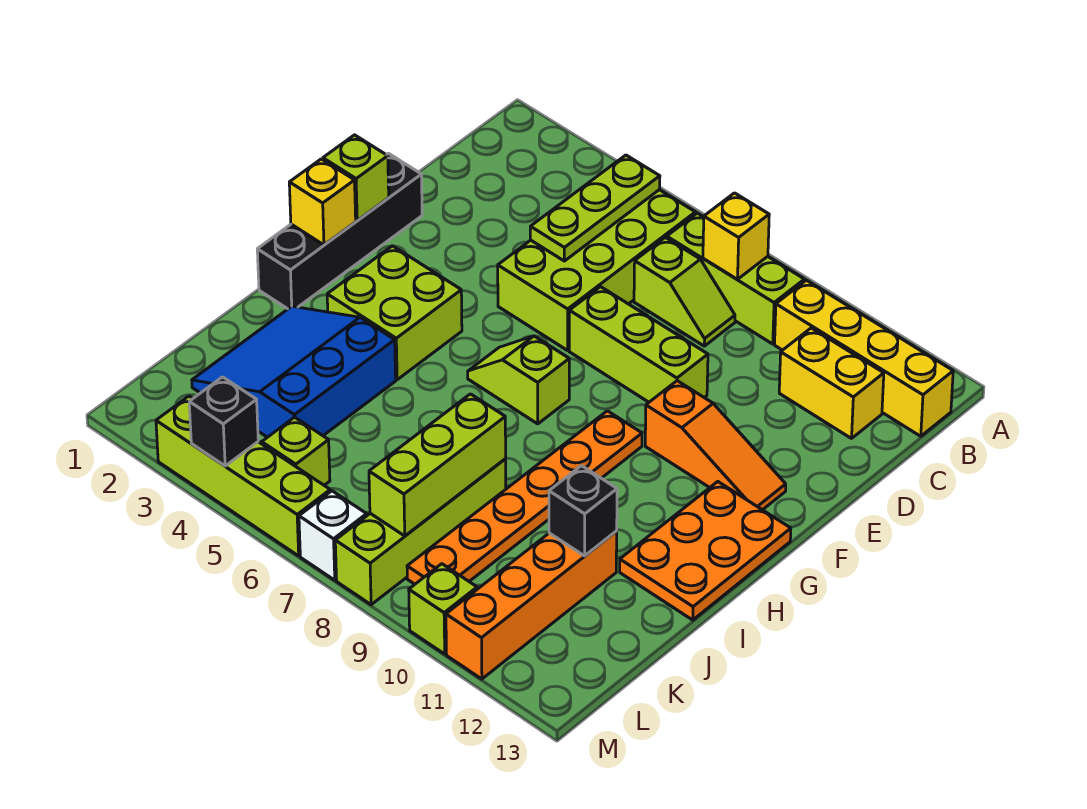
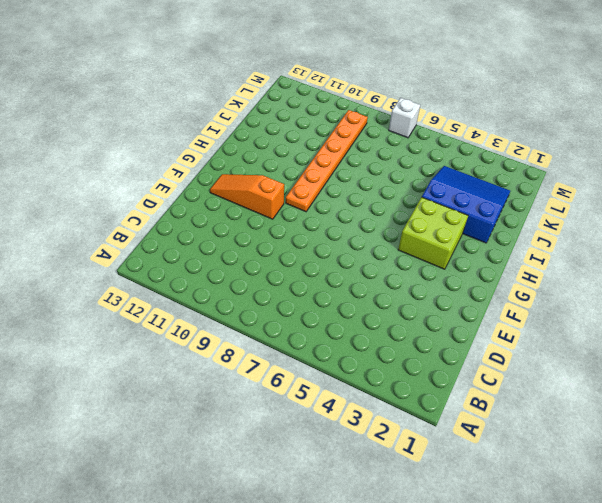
blue slope I2:K4 level 1 top I -> blue slope I2:K4 level 1 top 4
none -> lime brick B5:E6 level 1
none -> lime brick B7:B9 level 1
none -> yellow brick B10:B13 level 1

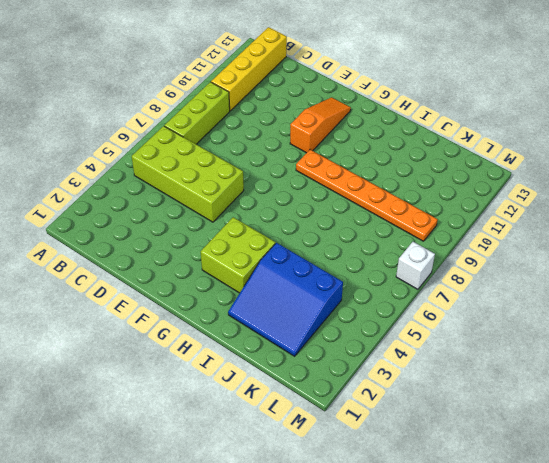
none -> lime slope C7:C8 level 1 top 7
none -> yellow brick C11:C12 level 1
none -> black brick E1:H1 level 1

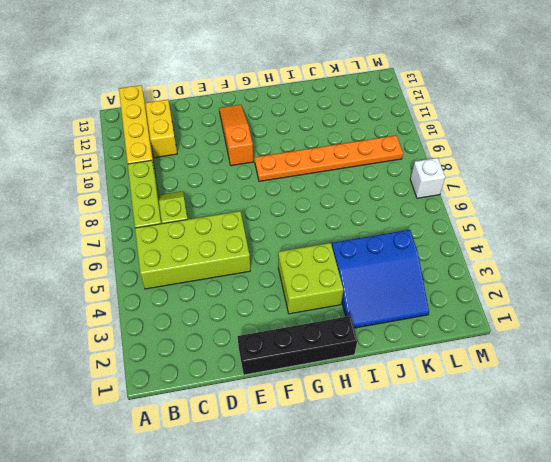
none -> lime brick E7:E9 level 1
none -> lime slope G6:G7 level 1 top 7
none -> orange plate G12:I13 level 1

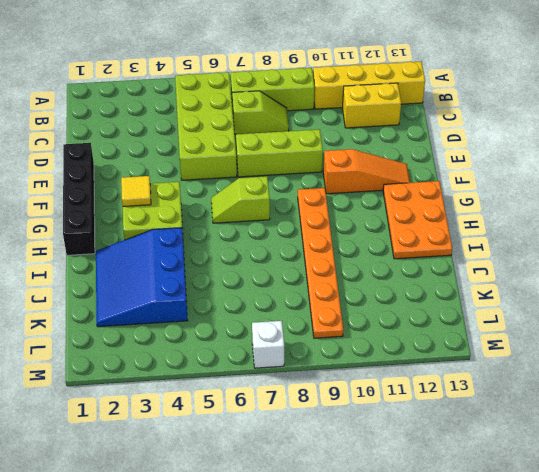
yellow tile G3 level 2 -> none
none -> lime brick J8:M8 level 1
none -> orange brick J11:M11 level 1
none -> lime brick L5 level 1

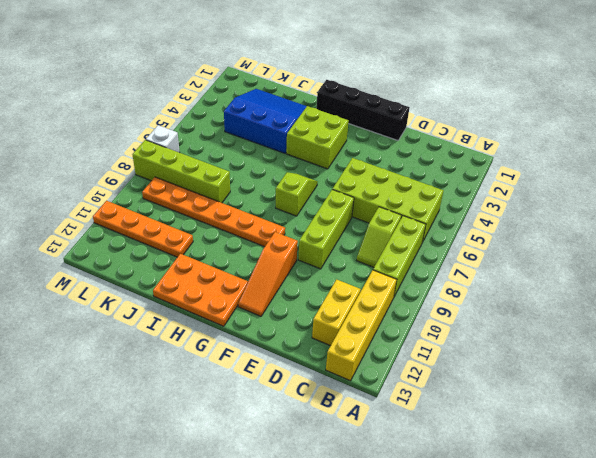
orange plate J11:M11 level 1 -> orange brick J11:M11 level 1
none -> lime brick L5 level 1
none -> lime brick M3:M6 level 1
none -> lime brick M10 level 1

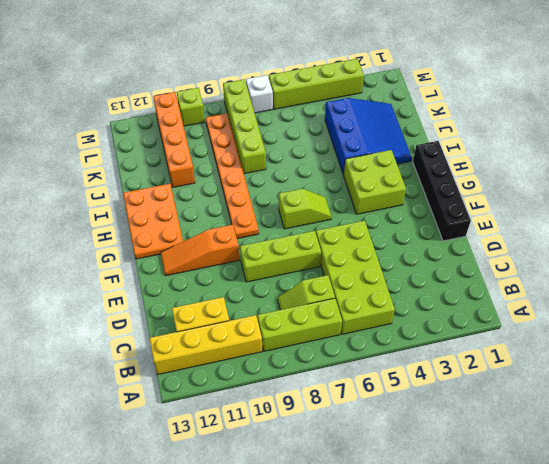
none -> lime brick L5 level 1
none -> lime plate B5:D5 level 2
none -> yellow brick B8 level 2

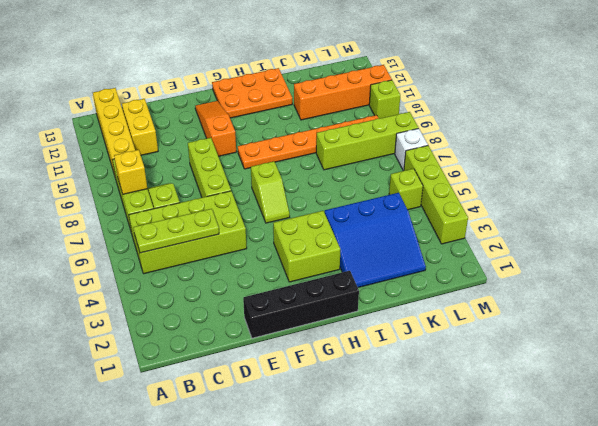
none -> lime brick F1 level 2
none -> yellow brick G1 level 2
none -> lime brick J8:L8 level 2

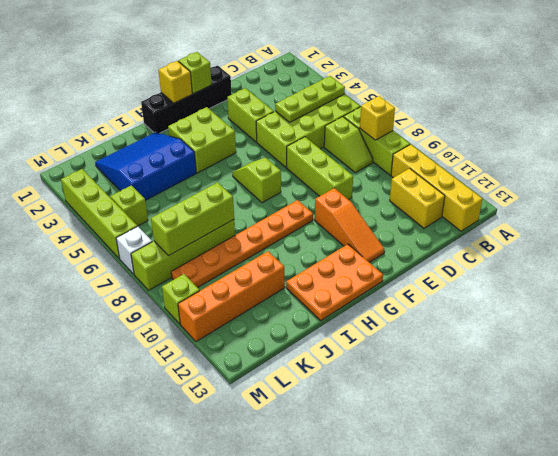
lime brick E3:E4 level 1 -> none
none -> black brick J11 level 2
none -> black brick M4 level 2

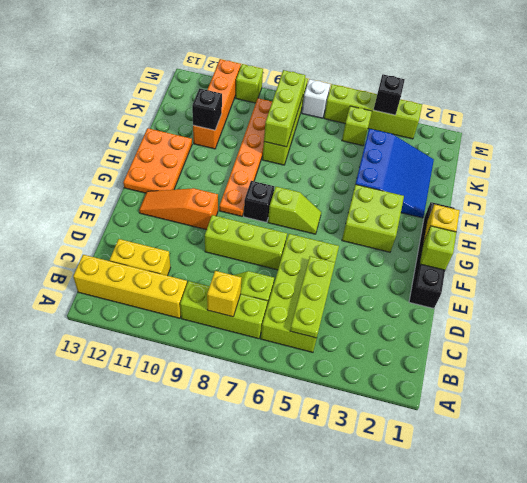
black brick G8 level 1 -> none

